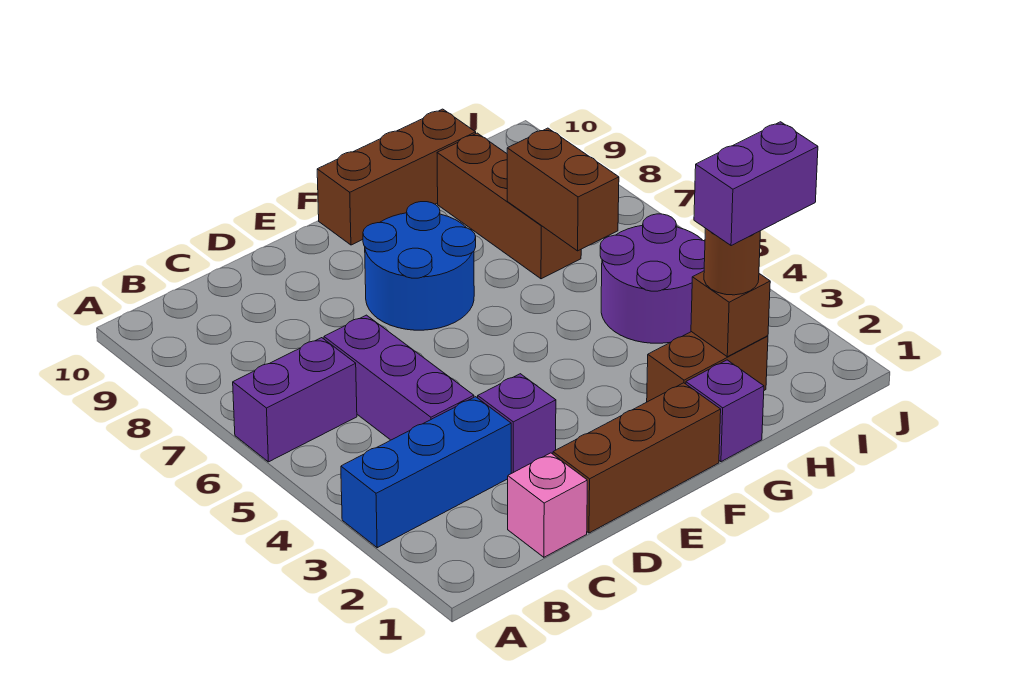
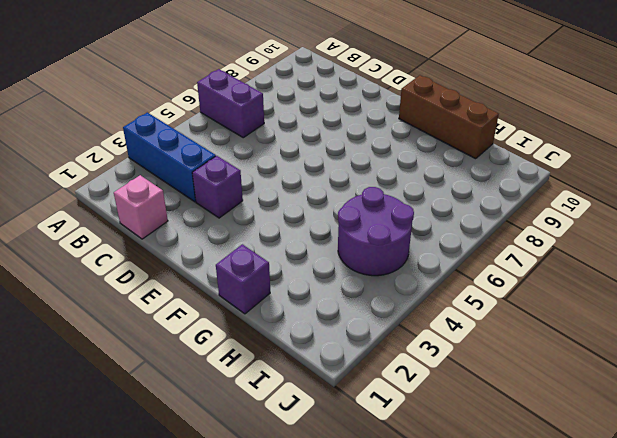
none -> purple brick C4:C6 level 1
none -> brown brick D1:F1 level 1
none -> blue round brick E7:F8 level 1

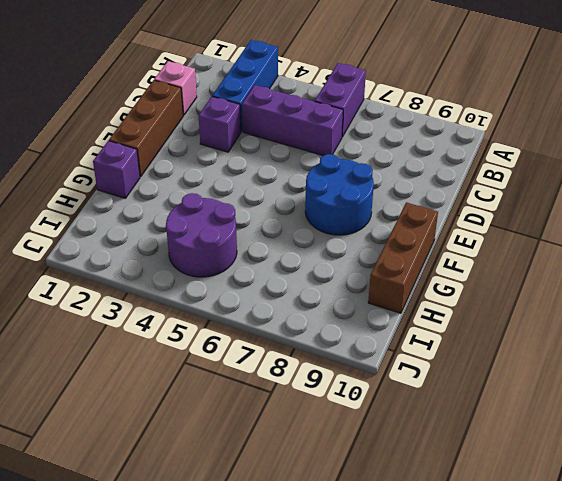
none -> brown brick G2:H2 level 1
none -> brown brick H7:H9 level 1
none -> brown brick H2 level 2

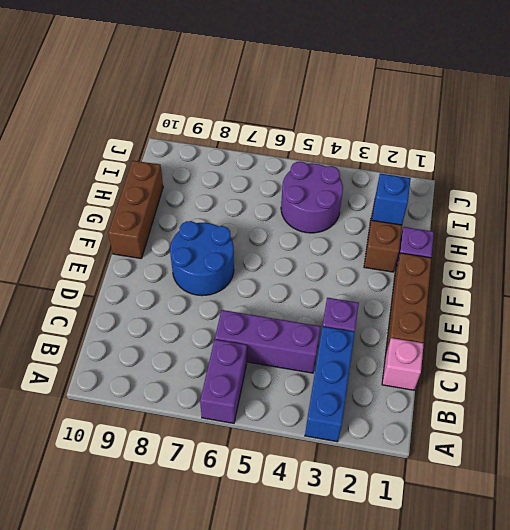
blue brick H2 level 2 -> brown brick H2 level 2
none -> brown brick H7:H9 level 1
none -> brown brick H6:H7 level 2
none -> brown round brick H2 level 3

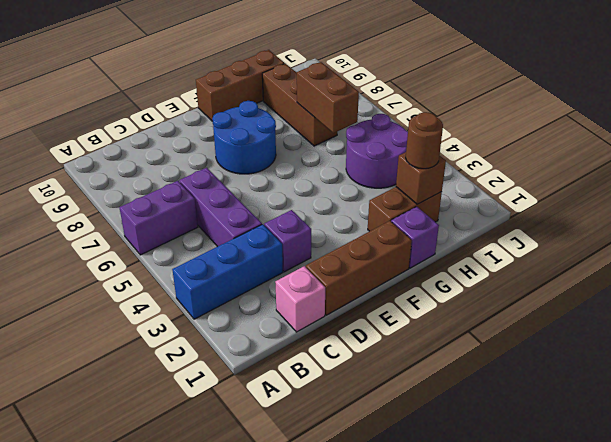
none -> purple brick H2:I2 level 4

